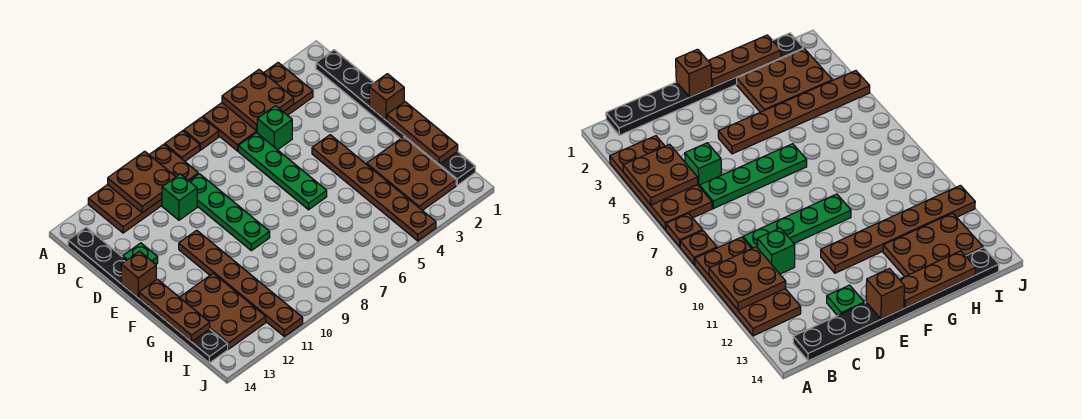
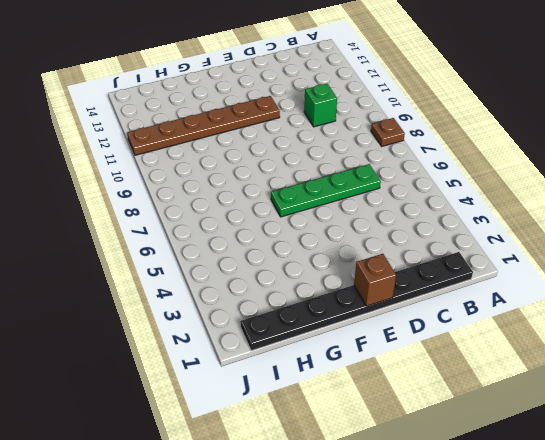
none -> brown plate A3:B6 level 1
none -> brown plate A7 level 1
none -> brown plate A9:B12 level 1

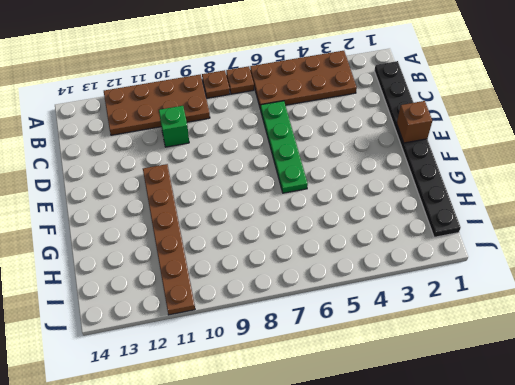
none -> black plate B14:I14 level 1
none -> green brick C5 level 1
none -> green plate C9:F9 level 1

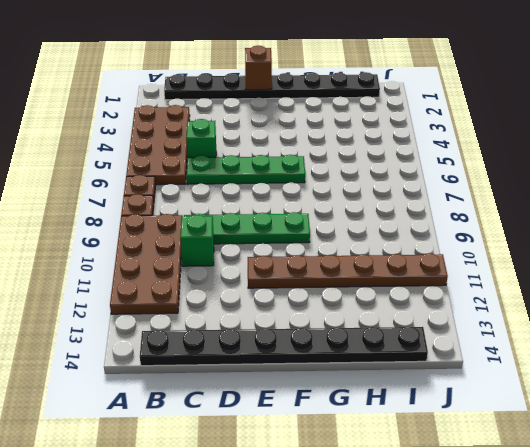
none -> green plate D13 level 1
none -> brown plate E4:J4 level 1
none -> brown plate G2:I3 level 1

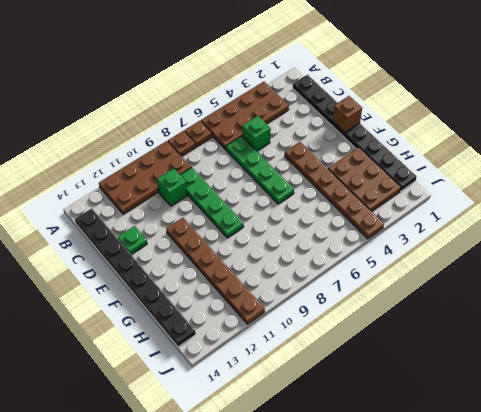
none -> brown plate G12:I13 level 1
none -> brown plate A4:B5 level 2
none -> brown plate A10:B11 level 2

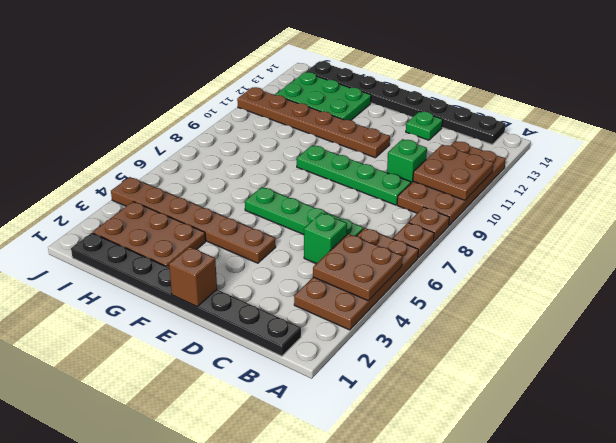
green plate G12:I13 level 1 -> brown plate G12:I13 level 1
none -> brown brick E14 level 2
none -> brown plate F1:H1 level 2
none -> brown plate F14:H14 level 2

